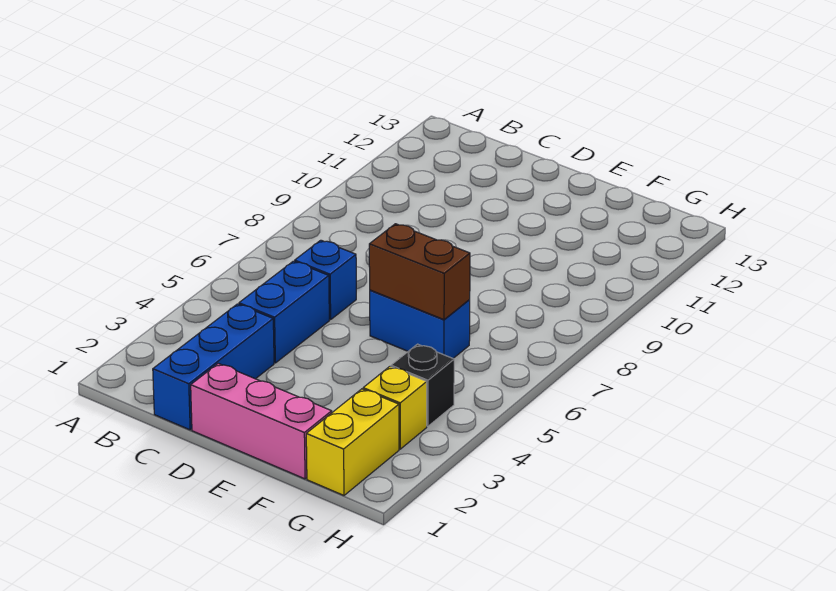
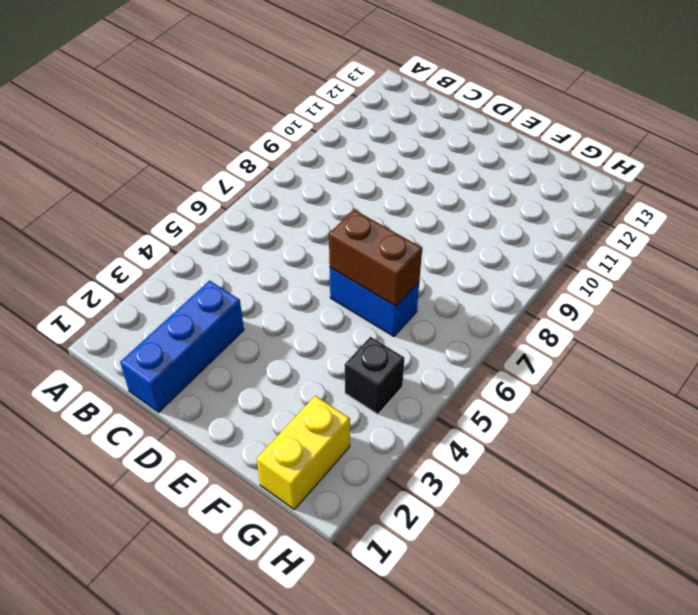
none -> blue brick C4:C5 level 1
none -> blue brick C6 level 1

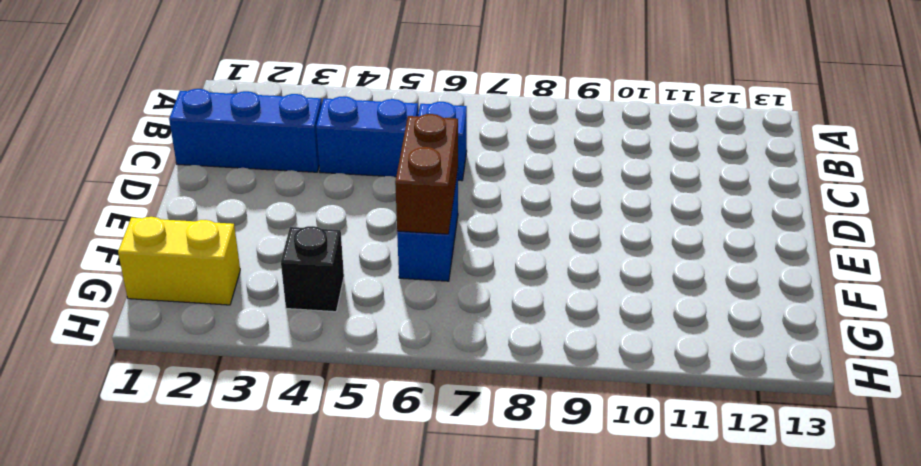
none -> pink brick D1:F1 level 1
none -> yellow brick G3 level 1

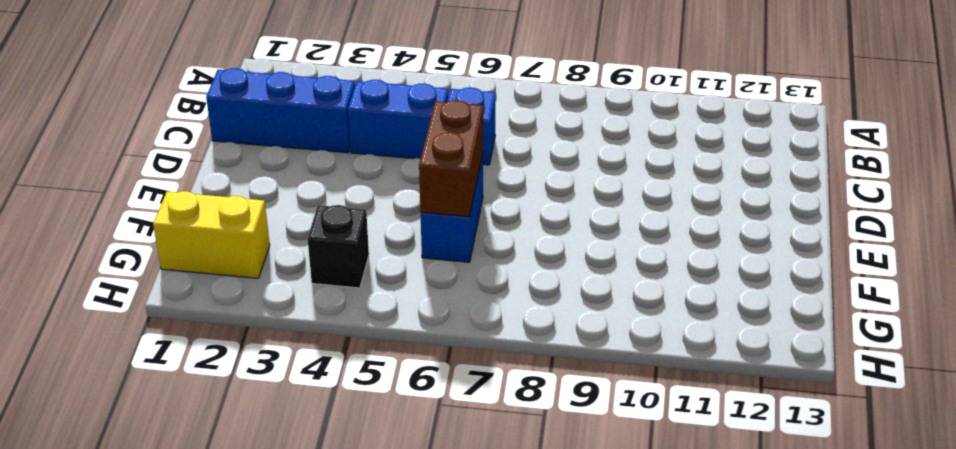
none -> pink brick D1:F1 level 1
none -> yellow brick G3 level 1

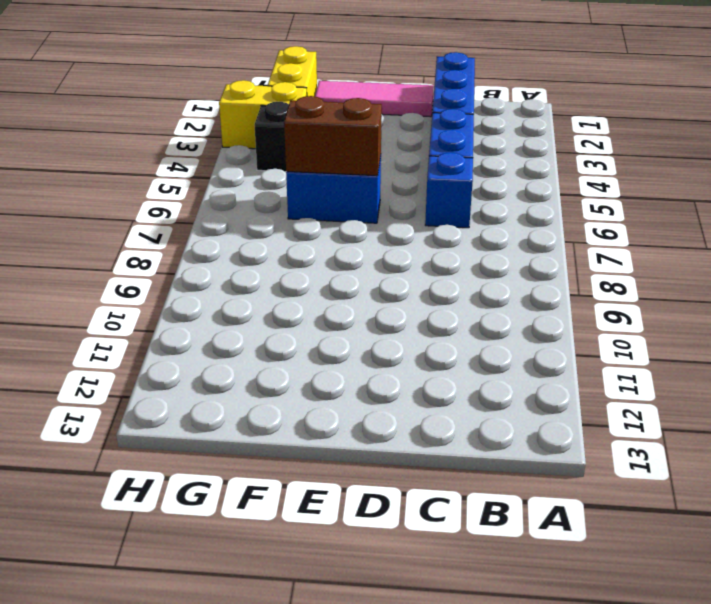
pink tile D1:F1 level 1 -> pink brick D1:F1 level 1
yellow brick G3:H3 level 1 -> yellow brick G3 level 1

